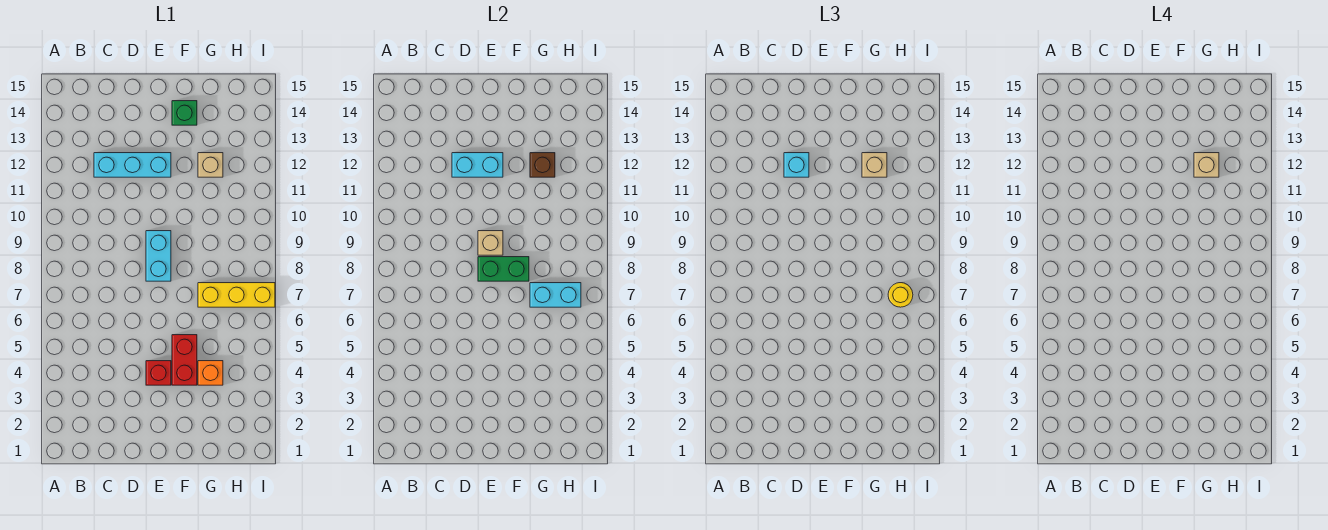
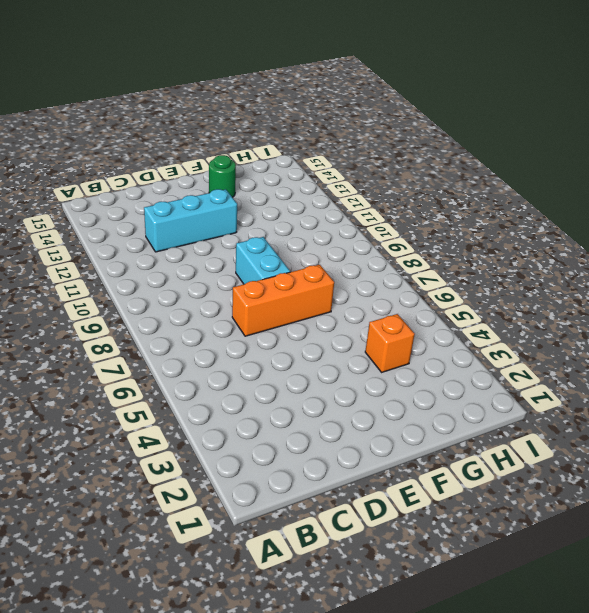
orange brick D7:F7 level 1 -> none
green round brick F14 level 1 -> green brick F14 level 1
none -> red brick E4 level 1
none -> red brick F4:F5 level 1
none -> yellow brick G7:I7 level 1

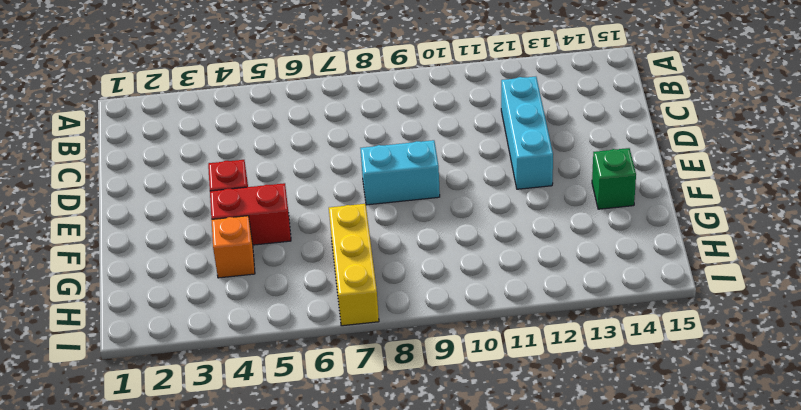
none -> tan brick G12 level 1
none -> cyan brick D12:E12 level 2
none -> green brick E8:F8 level 2

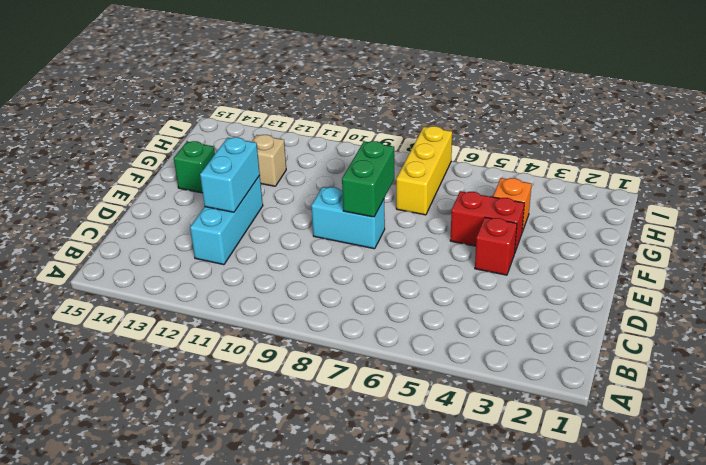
none -> tan brick E9 level 2
none -> cyan brick G7:H7 level 2
none -> brown brick G12 level 2

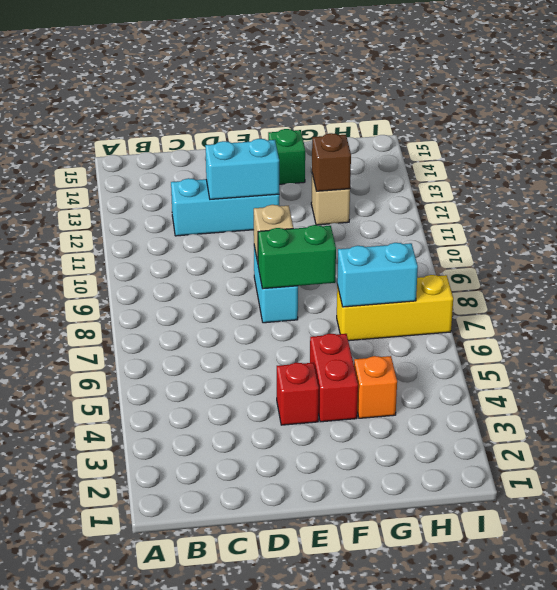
none -> cyan brick D12 level 3
none -> tan brick G12 level 3
none -> yellow round brick H7 level 3

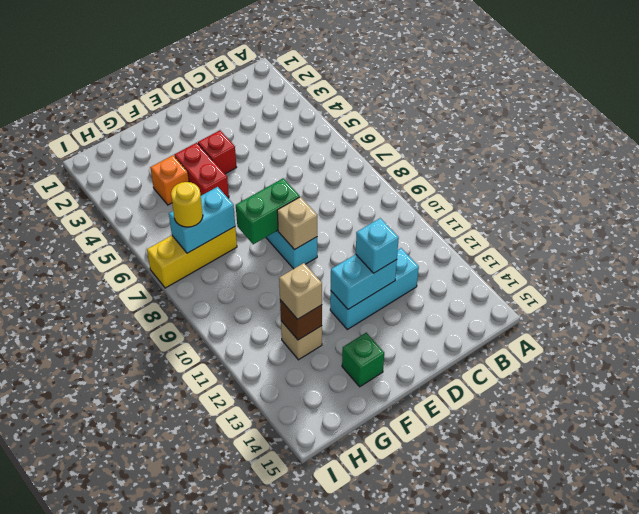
none -> tan brick G12 level 4

